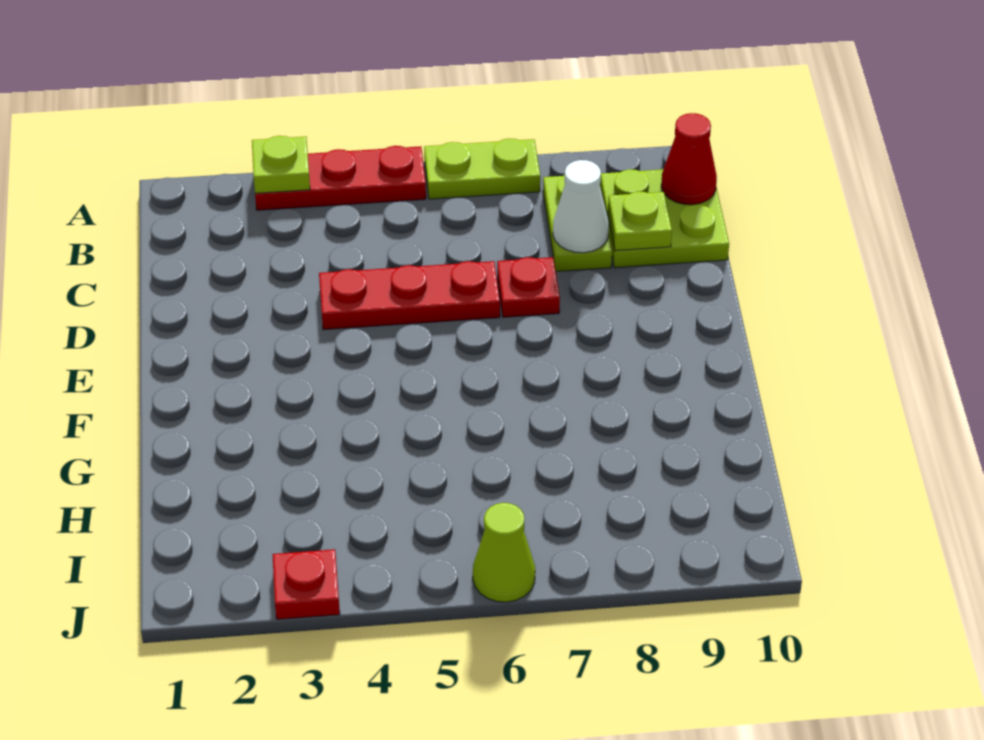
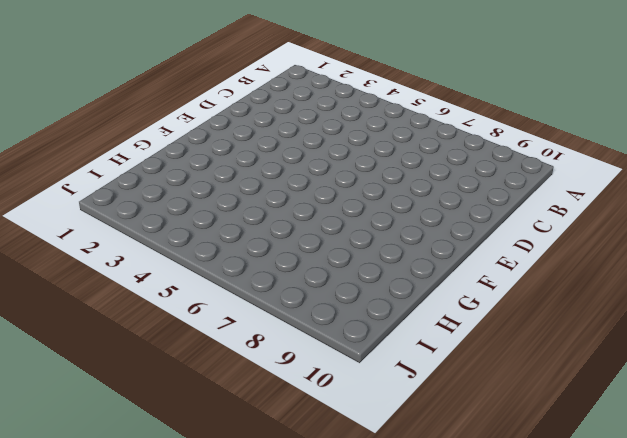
none -> red plate A3:A5 level 1
none -> lime plate A6:A7 level 1
none -> lime plate B8:C8 level 1

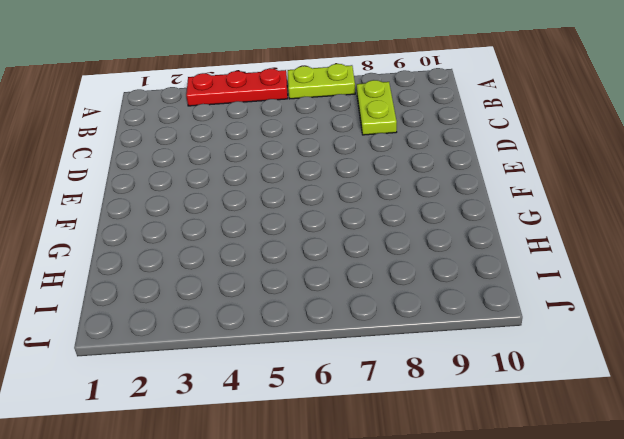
none -> lime plate B9:C10 level 1
none -> red plate D4:D6 level 1
none -> red plate D7 level 1

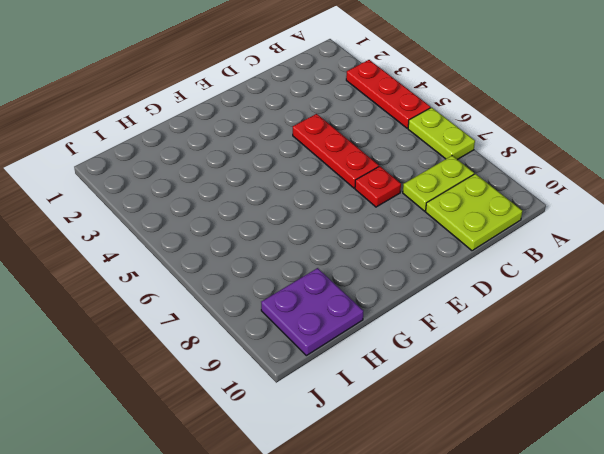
purple plate H9:I10 level 1 -> none
none -> red plate J3 level 1
none -> lime cone J6 level 1
none -> lime plate A3 level 2

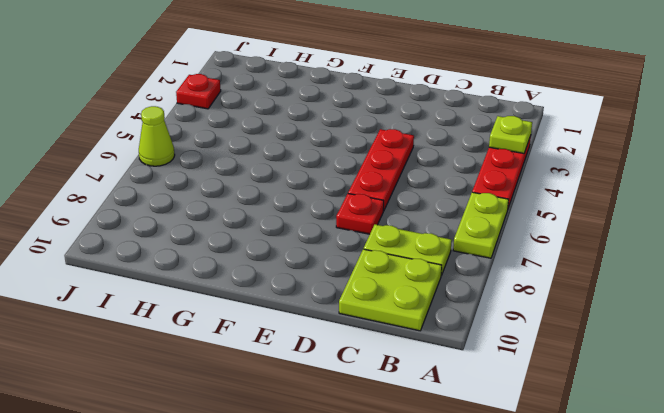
none -> red cone B10 level 2
none -> white cone C8 level 2
none -> lime plate C9 level 2

